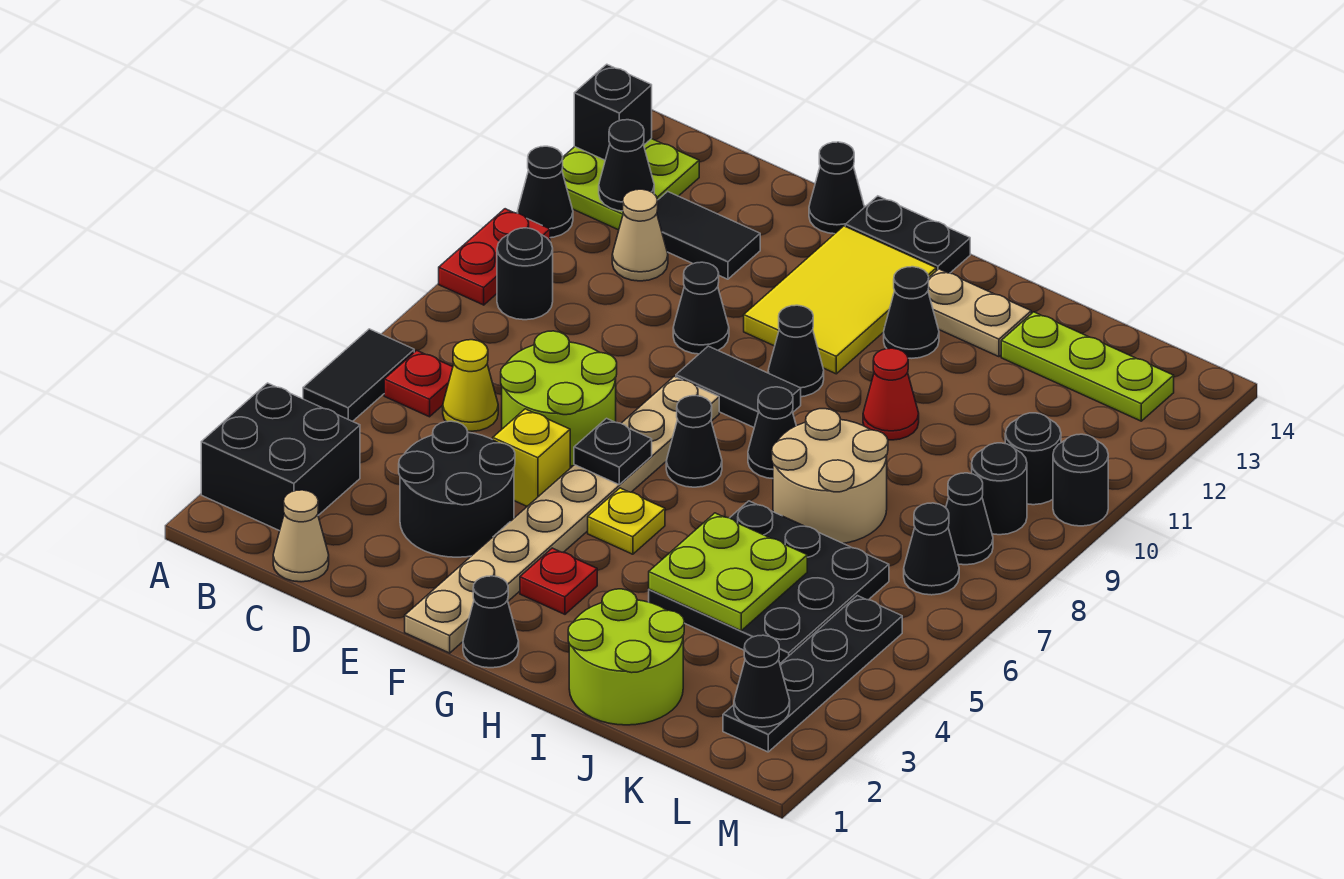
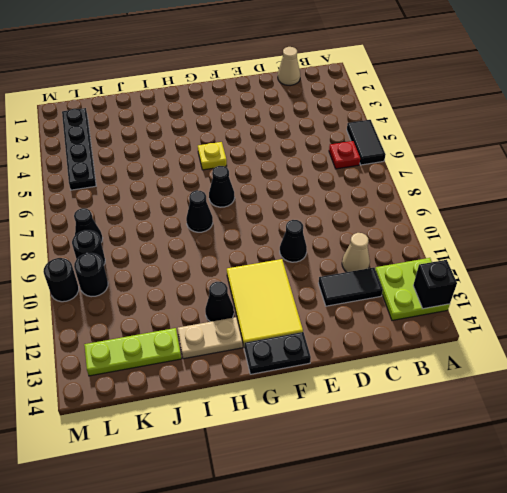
none -> black brick A2:B3 level 1
none -> red plate A9:A10 level 1
none -> black cone A11 level 1
none -> black round brick B9 level 1

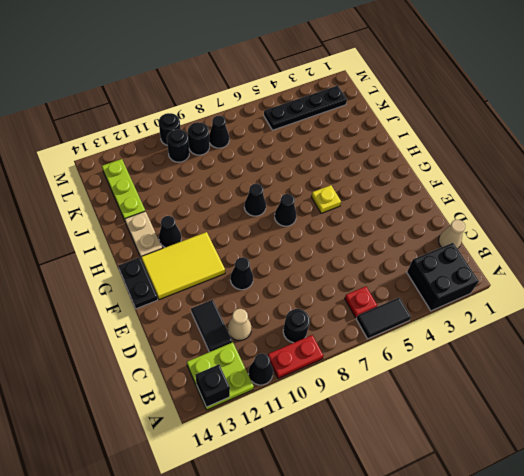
none -> yellow cone C6 level 1
none -> black round brick D3:E4 level 1
none -> lime round brick D6:E7 level 1
none -> yellow brick E5 level 1

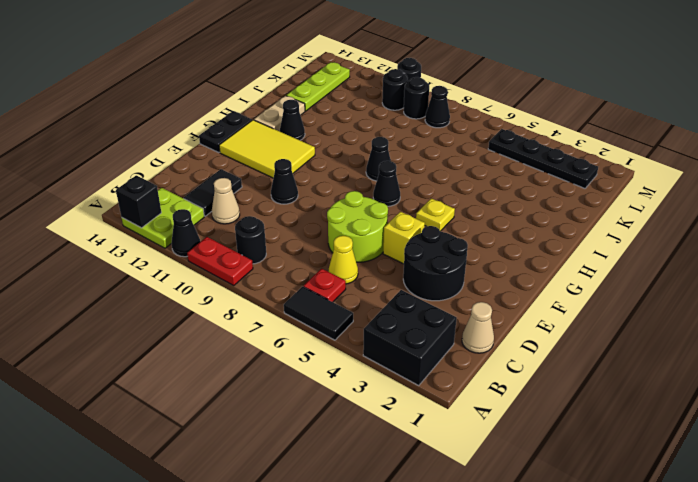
none -> black cone E14 level 1
none -> tan plate F1:F8 level 1
none -> black tile F9:G9 level 1
none -> black cone G1 level 1

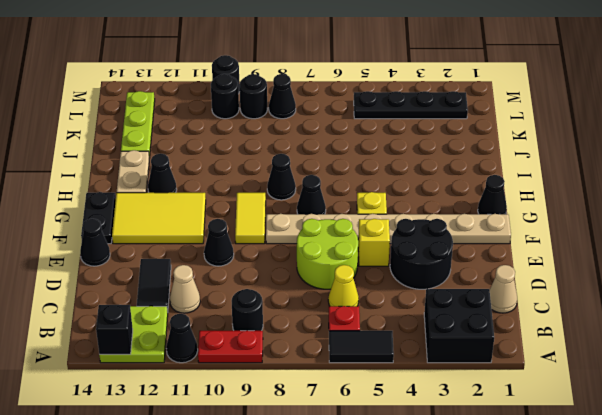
yellow tile F9:G9 level 1 -> black tile F9:G9 level 1
none -> red plate G3 level 1
none -> black cone G10 level 1
none -> lime round brick I1:J2 level 1
none -> black plate I4:K6 level 1

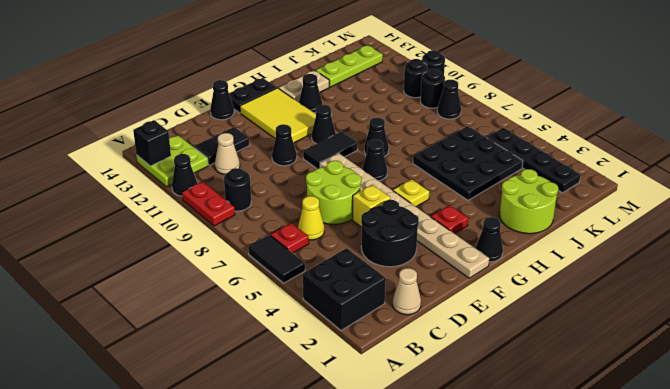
none -> tan round brick I7:J8 level 1
none -> red cone I10 level 1
none -> black cone L7 level 1
none -> black cone B12 level 2

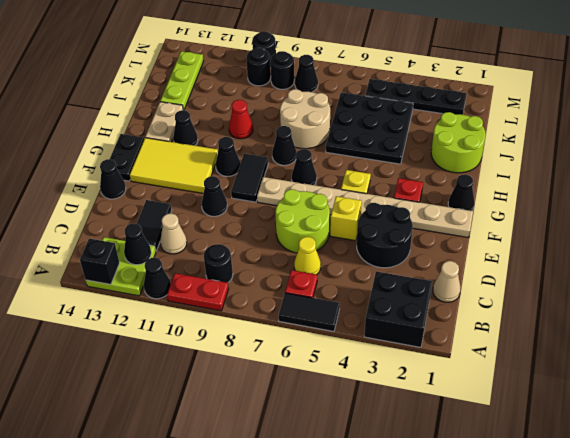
none -> black cone L7 level 1
none -> black plate F6 level 2
none -> lime plate I4:J5 level 2
none -> black cone L2 level 2

